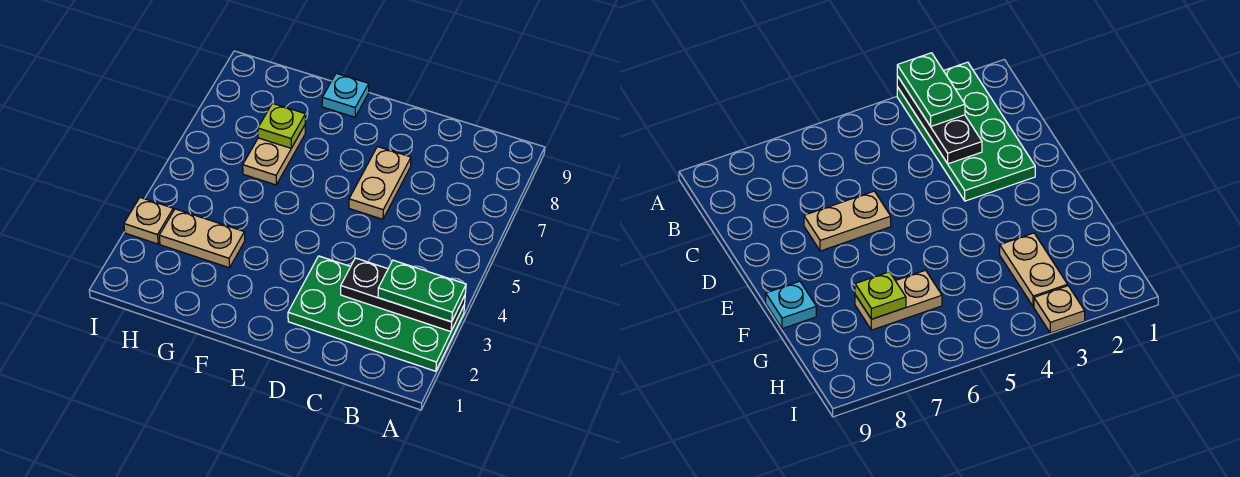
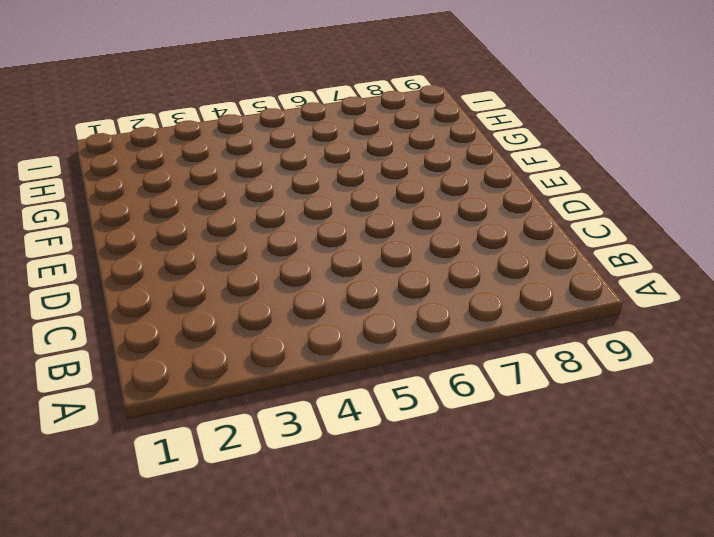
none -> green plate A2:D3 level 1
none -> tan plate D6:D7 level 1

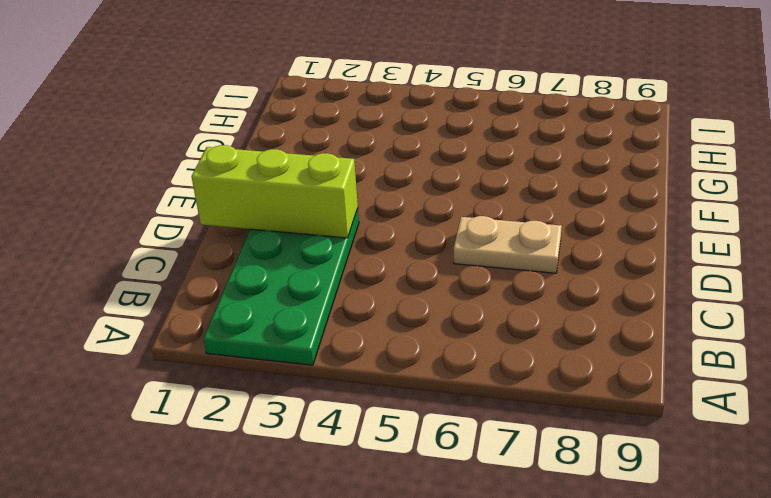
lime brick D1:D3 level 2 -> none
none -> cyan plate F9 level 1
none -> tan plate G3:H3 level 1

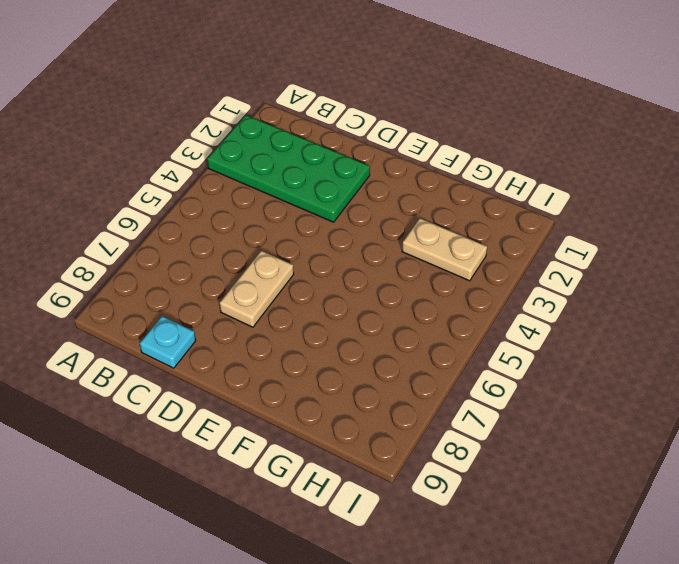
cyan plate C9 level 1 -> cyan plate F9 level 1
none -> tan plate G6:G7 level 1
none -> tan plate I3 level 1

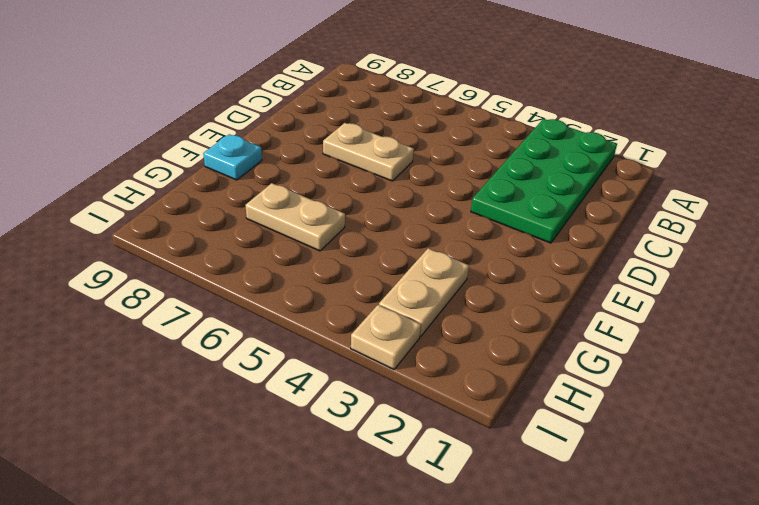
none -> black plate A3:C3 level 2
none -> lime plate G7 level 2

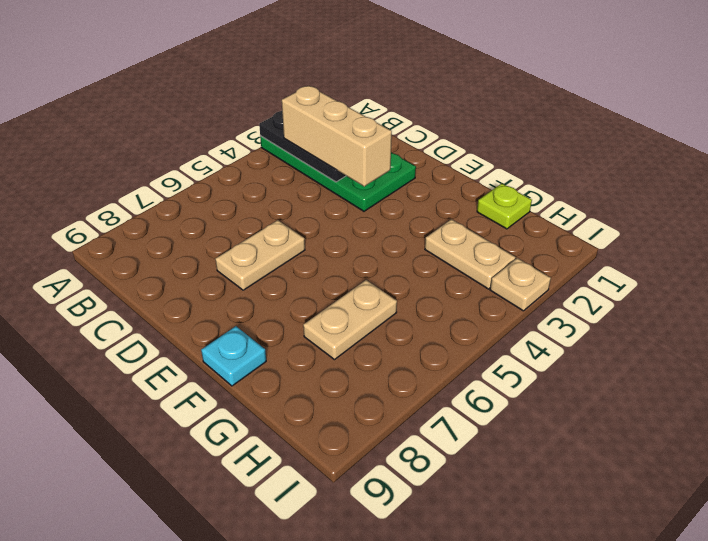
tan brick B3:D3 level 3 -> green plate A3:B3 level 3
lime plate G1 level 1 -> lime plate G7 level 2

